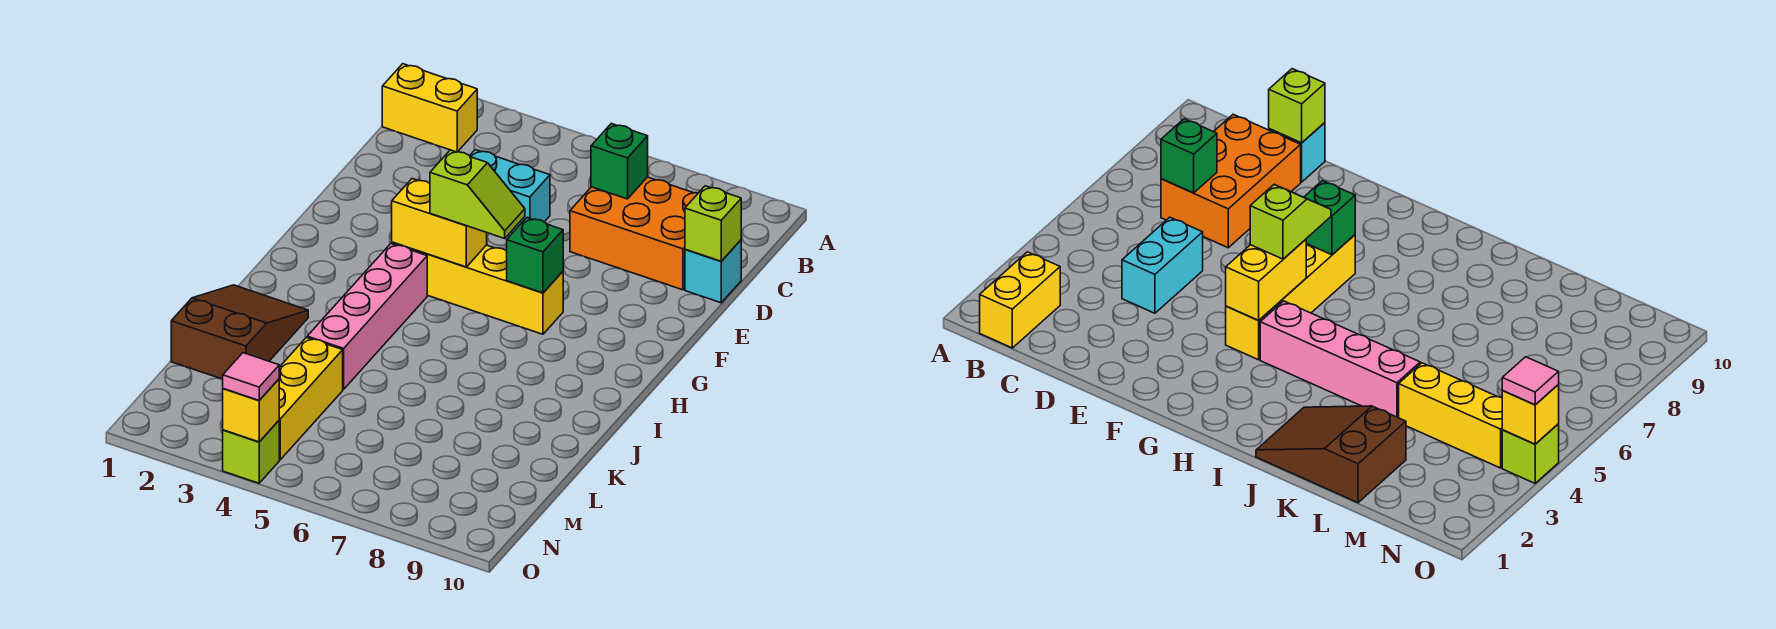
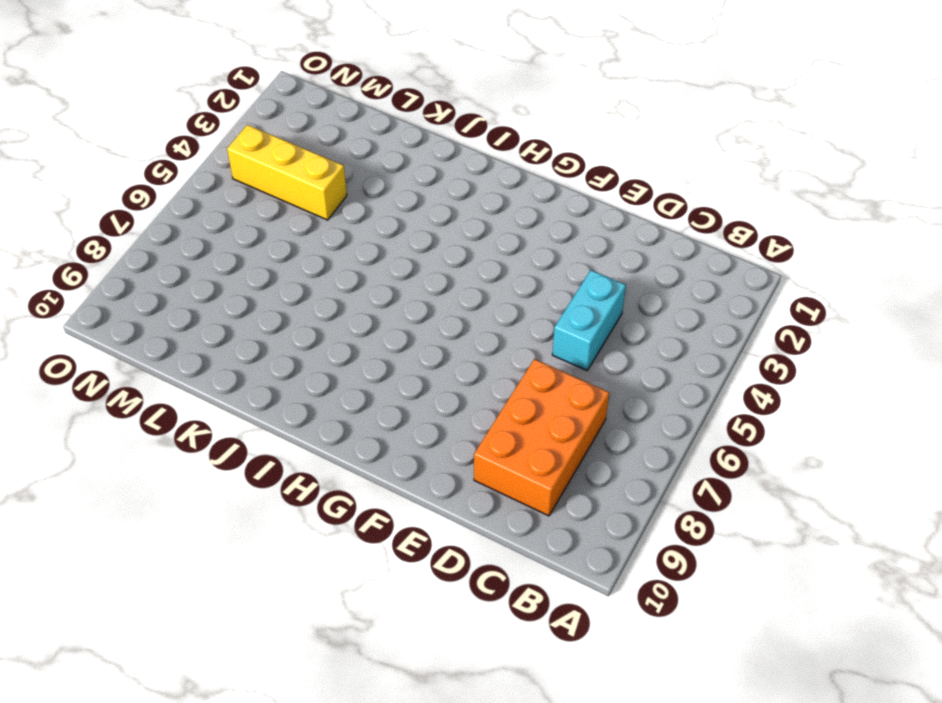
none -> yellow brick B1:B2 level 1
none -> cyan brick D10 level 1
none -> yellow brick G4:G7 level 1

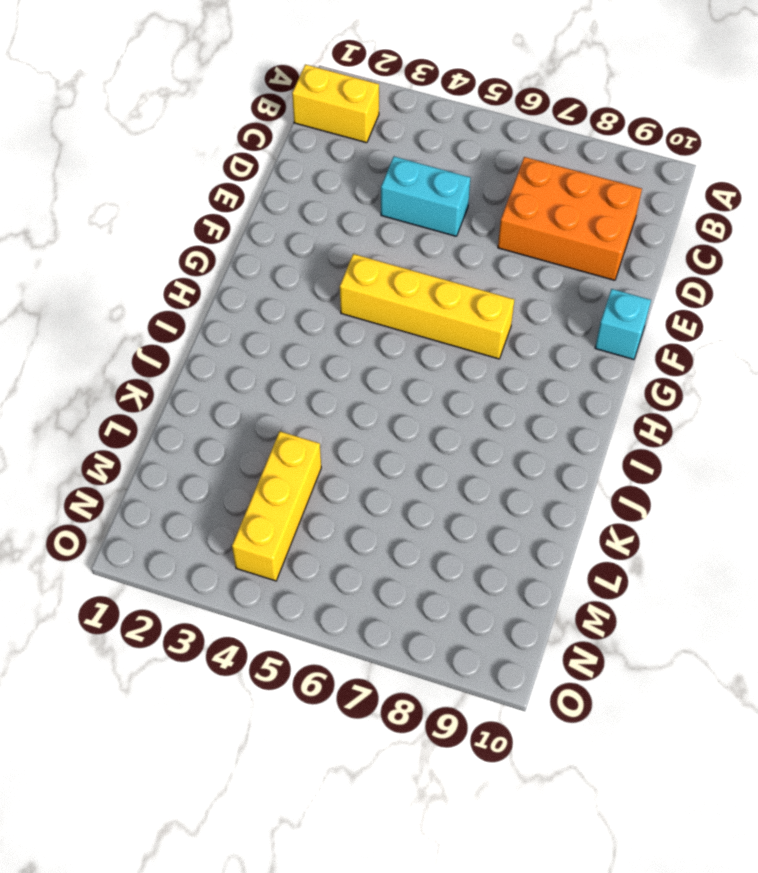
cyan brick F10 level 1 -> cyan brick D10 level 1
none -> pink brick H4:K4 level 1
none -> brown slope J1:L2 level 1 top L
none -> lime brick O4 level 1

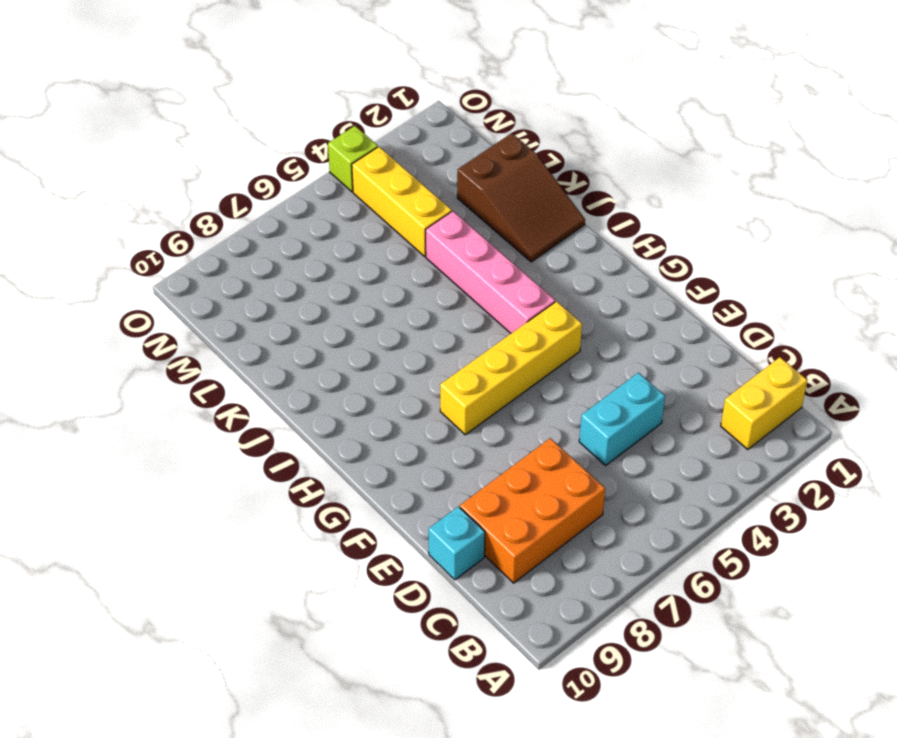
none -> green brick C7 level 2
none -> lime brick D10 level 2
none -> yellow brick G4:G5 level 2

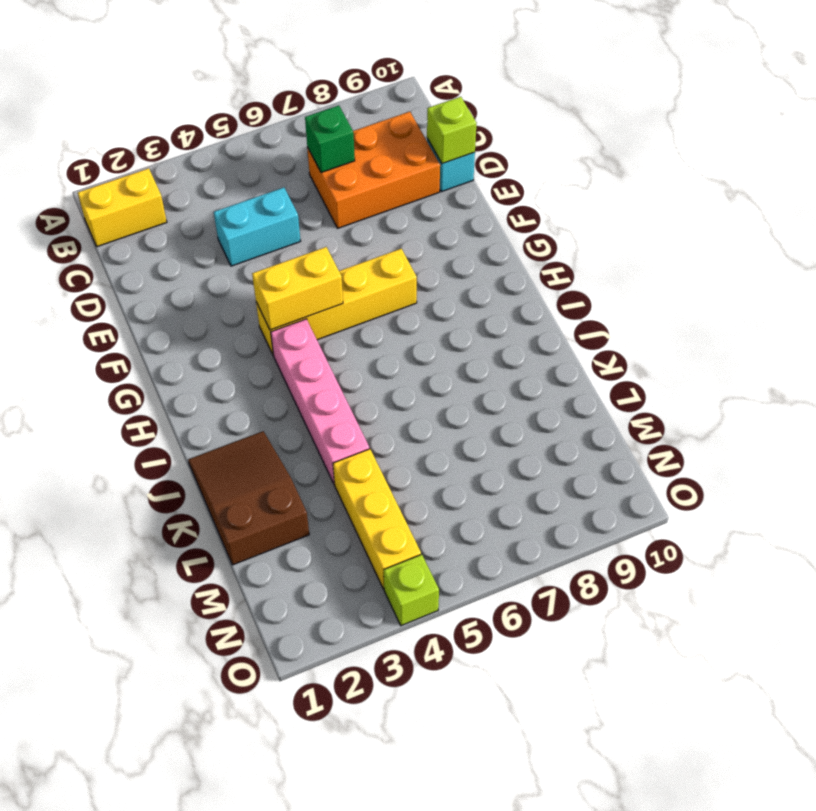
none -> green brick G7 level 2
none -> yellow brick O4 level 2
none -> lime slope G5:G6 level 3 top 5

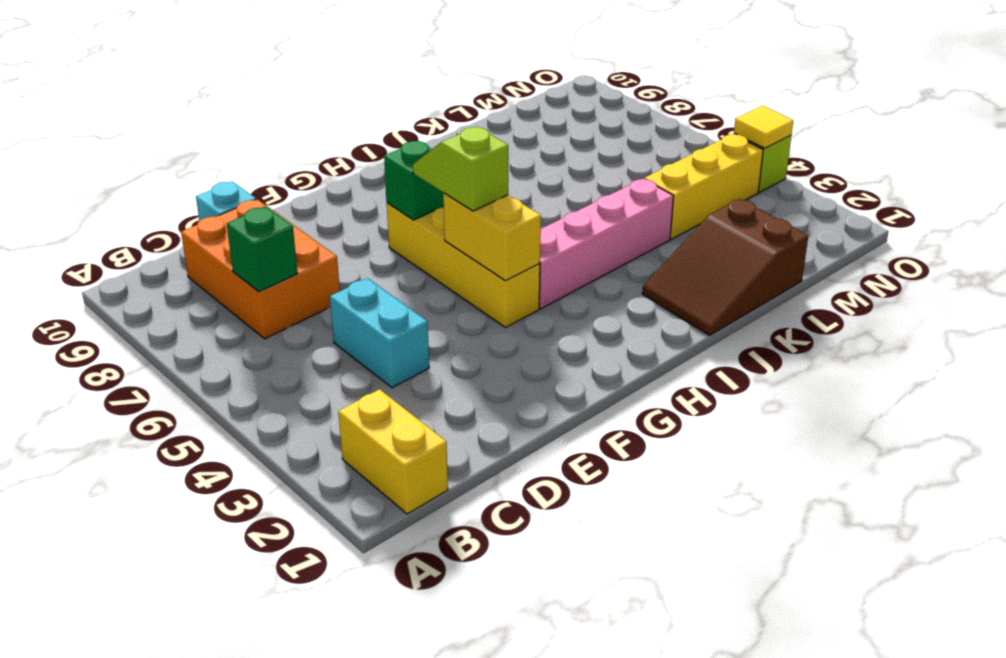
yellow tile O4 level 2 -> yellow brick O4 level 2
none -> lime brick D10 level 2
none -> pink tile O4 level 3

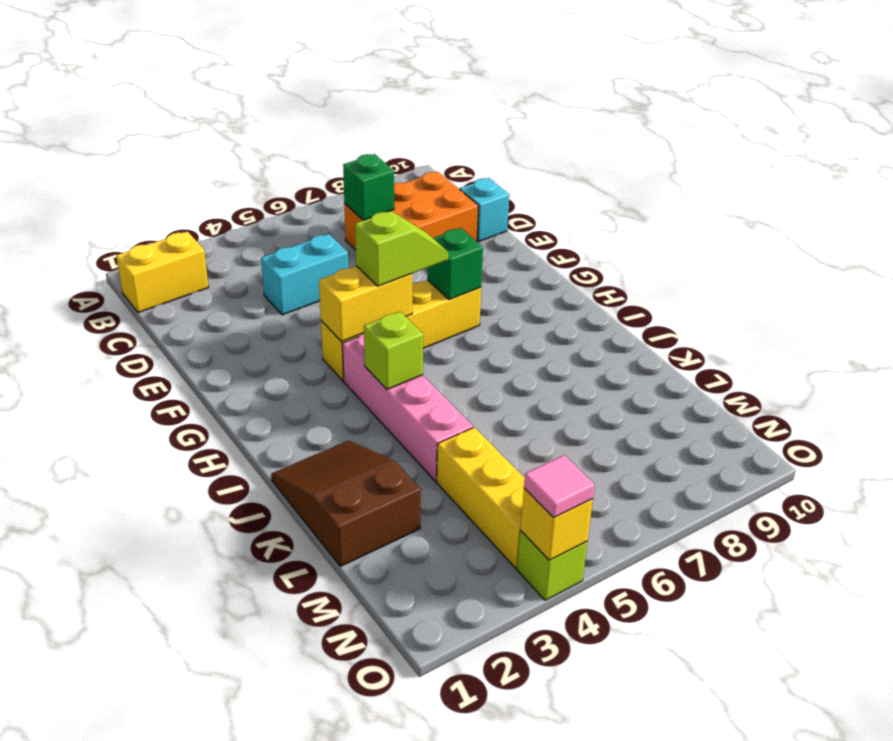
lime brick I4 level 2 -> lime brick D10 level 2

